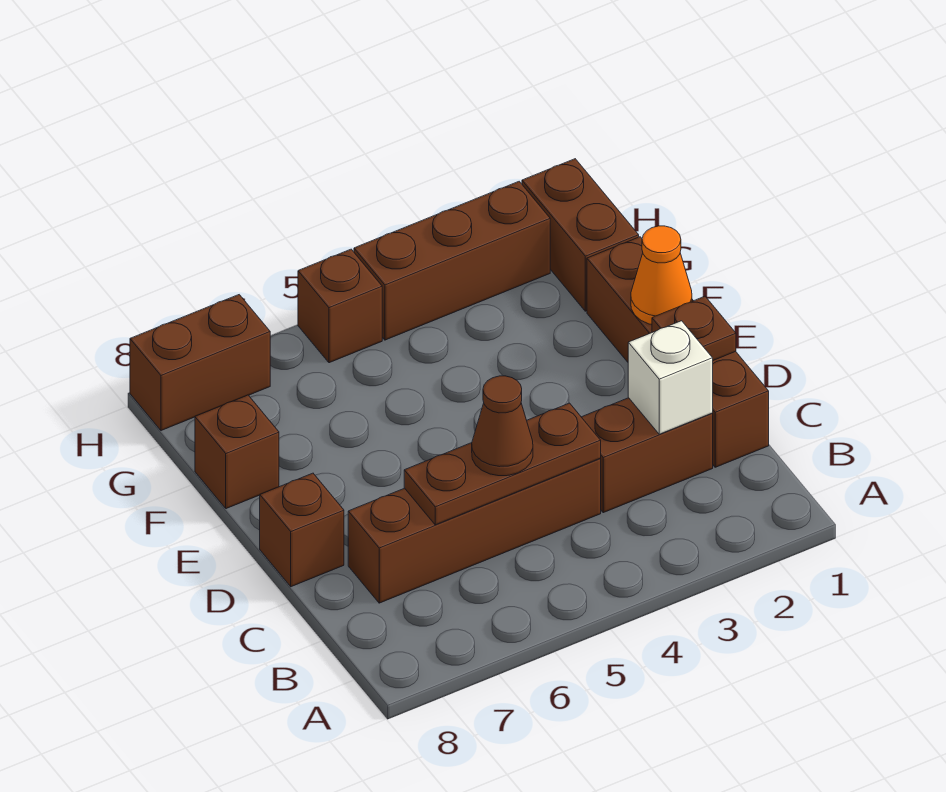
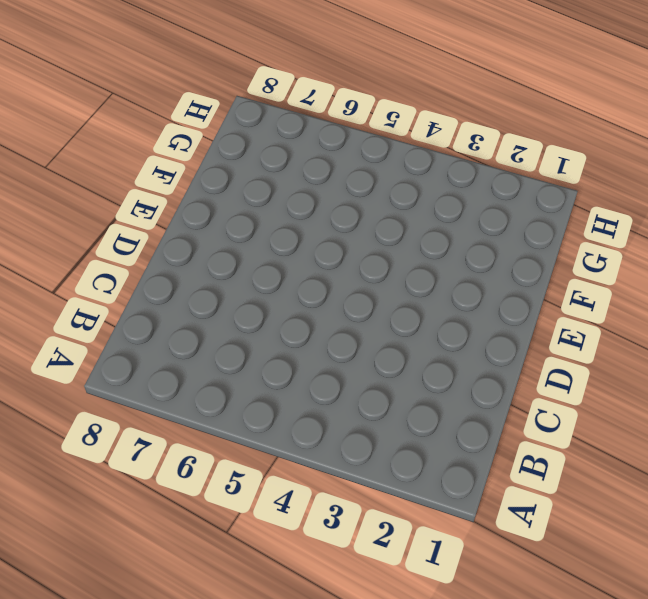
none -> brown brick C1:F1 level 1
none -> brown brick C2:C3 level 1
none -> brown brick C4:C7 level 1

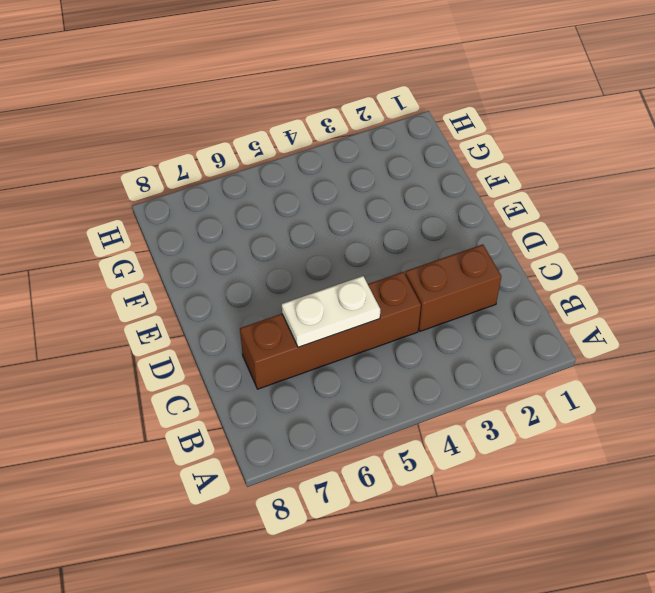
white plate C5:C6 level 2 -> brown plate C4:C6 level 2
none -> brown brick C1:F1 level 1
none -> brown brick D8 level 1
none -> brown brick F8 level 1

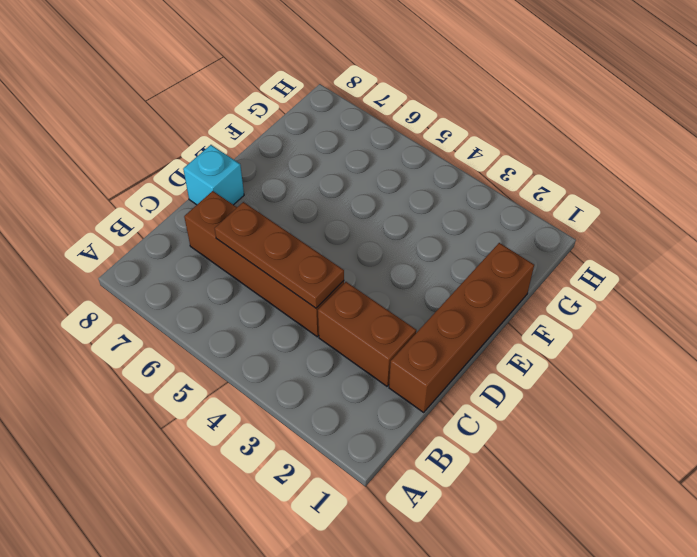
cyan brick D8 level 1 -> brown brick D8 level 1
none -> brown brick F8 level 1
none -> brown brick G1:H1 level 1
none -> brown brick H2:H4 level 1

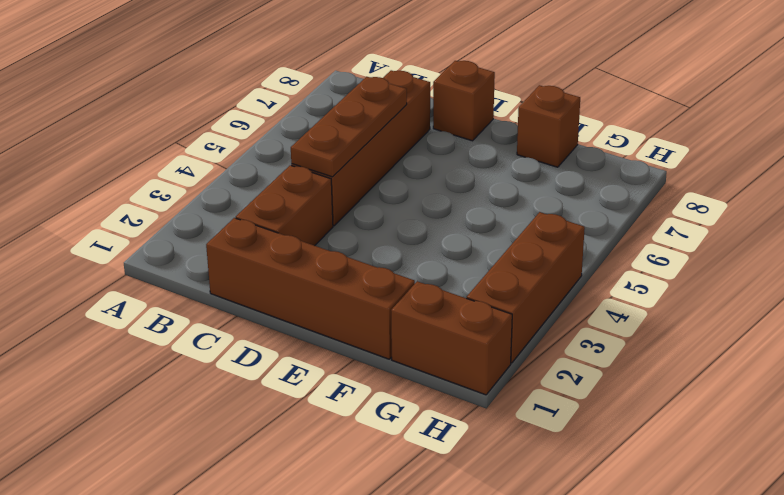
none -> brown brick H5 level 1
none -> brown brick H7:H8 level 1
none -> white brick C2 level 2

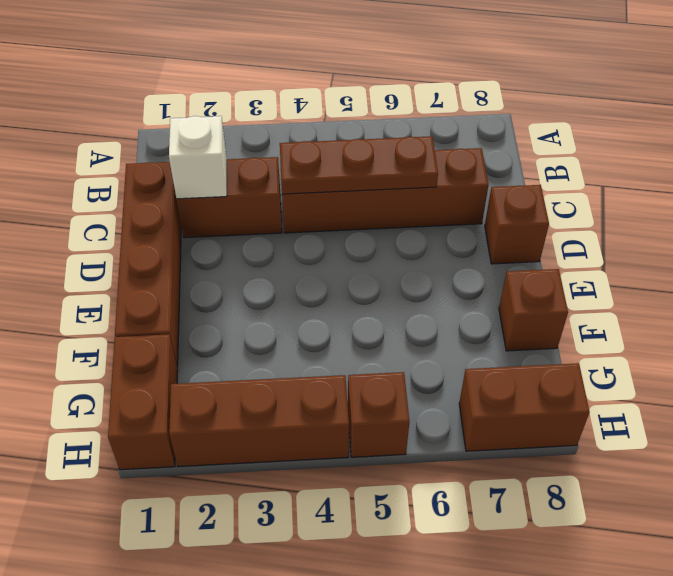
none -> brown plate D1 level 2
none -> orange cone E1 level 2
none -> brown cone C5 level 3

